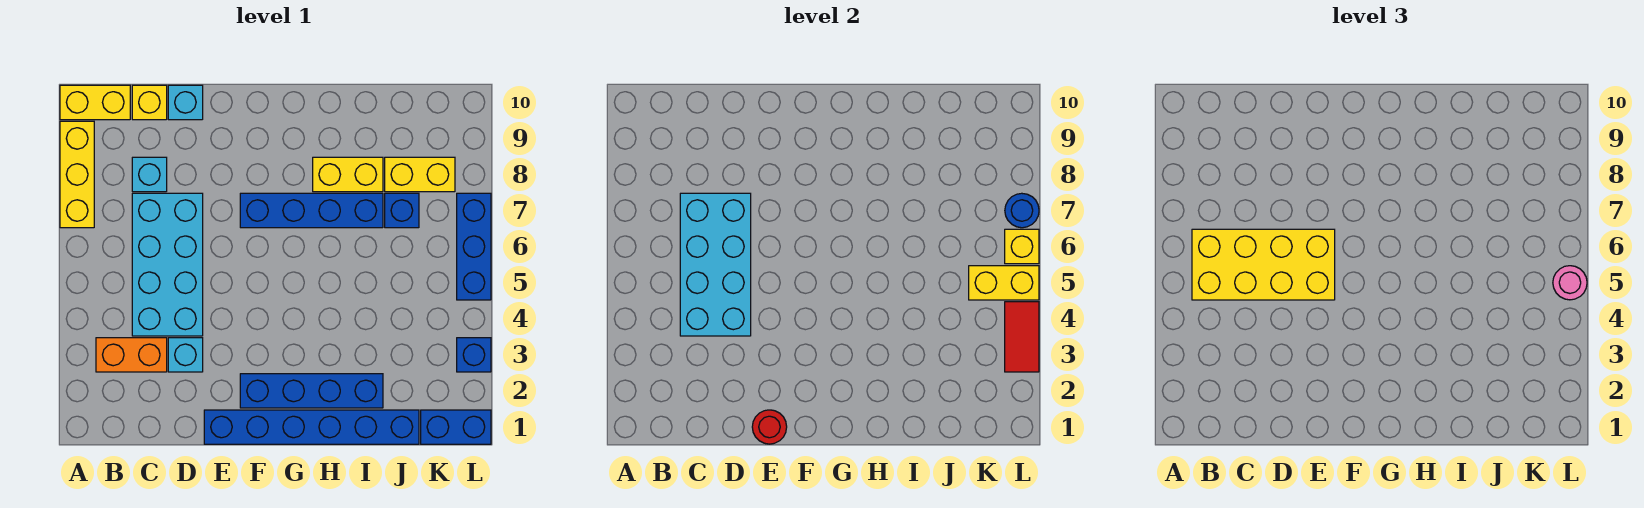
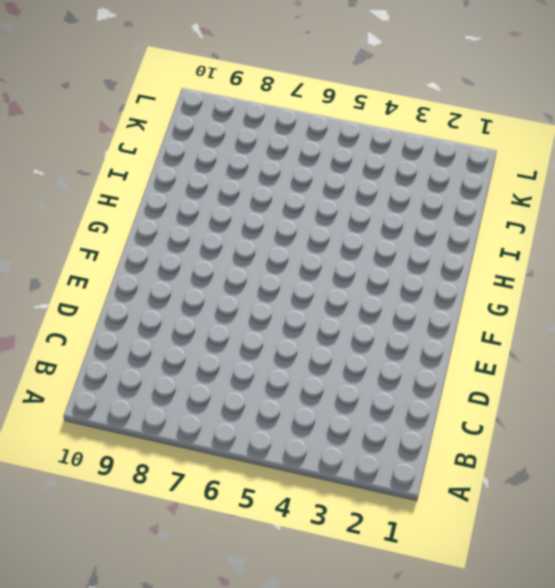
none -> yellow brick A7:A9 level 1
none -> yellow brick A10:B10 level 1
none -> orange brick B3:C3 level 1

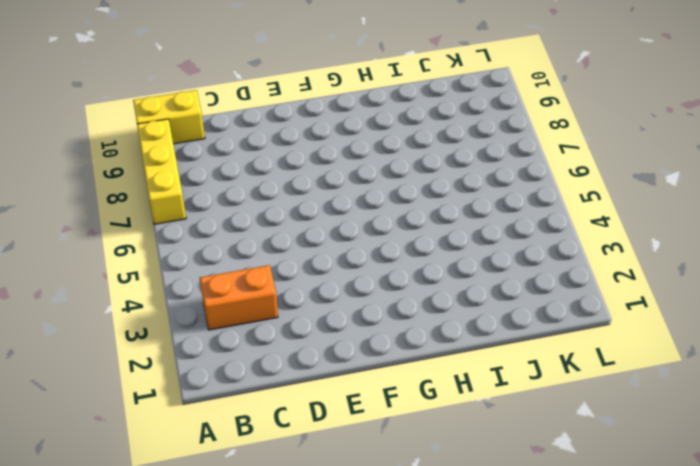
none -> cyan brick C4:D7 level 1
none -> cyan brick C8 level 1
none -> yellow brick C10 level 1

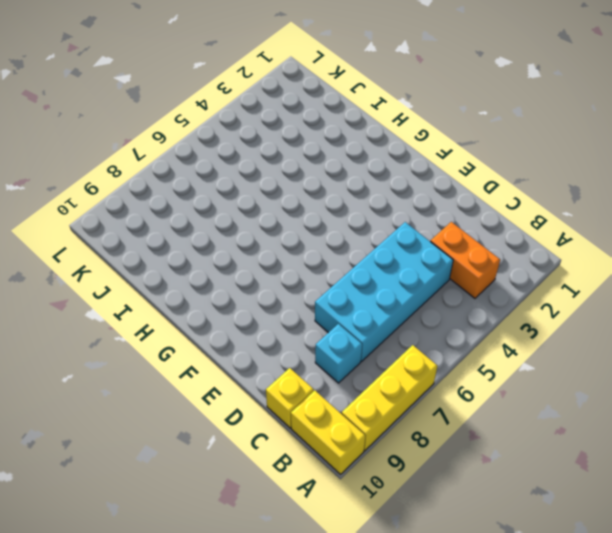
none -> cyan brick D3 level 1
none -> cyan brick D10 level 1
none -> blue brick E1:J1 level 1

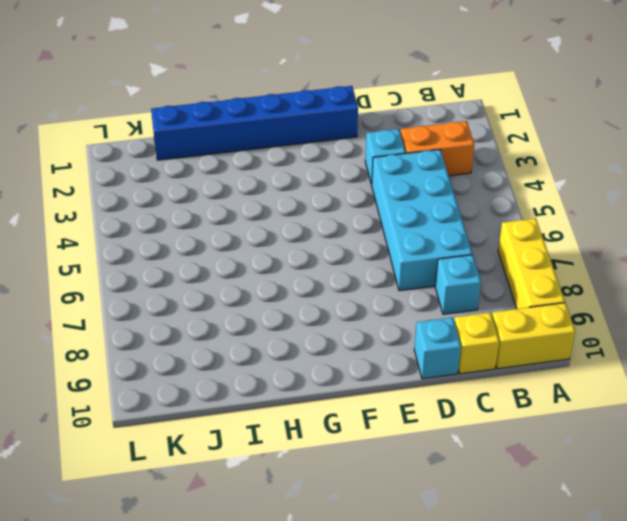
none -> blue brick F2:I2 level 1
none -> blue brick F7:I7 level 1
none -> yellow brick H8:I8 level 1

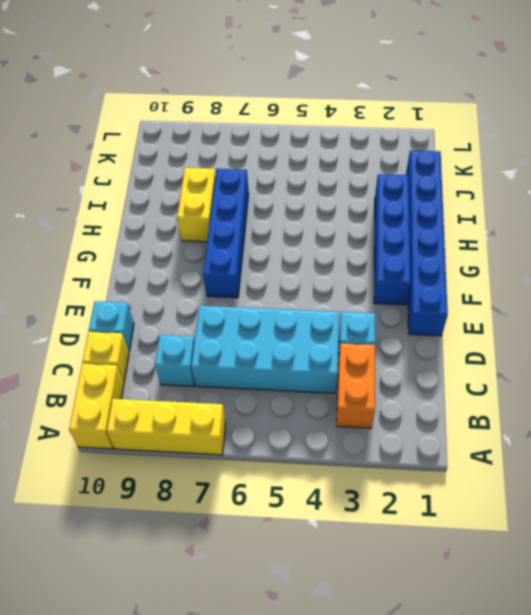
none -> blue brick J7 level 1
none -> yellow brick J8:K8 level 1
none -> blue brick K1:L1 level 1

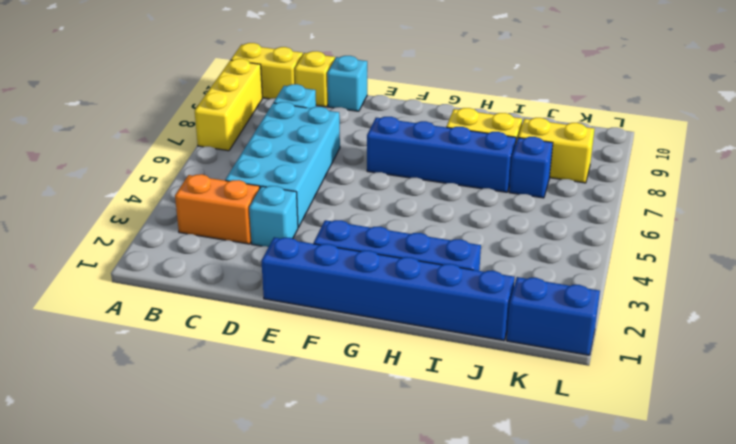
none -> blue brick L3 level 1
none -> blue brick L5:L7 level 1
none -> cyan brick C4:D7 level 2

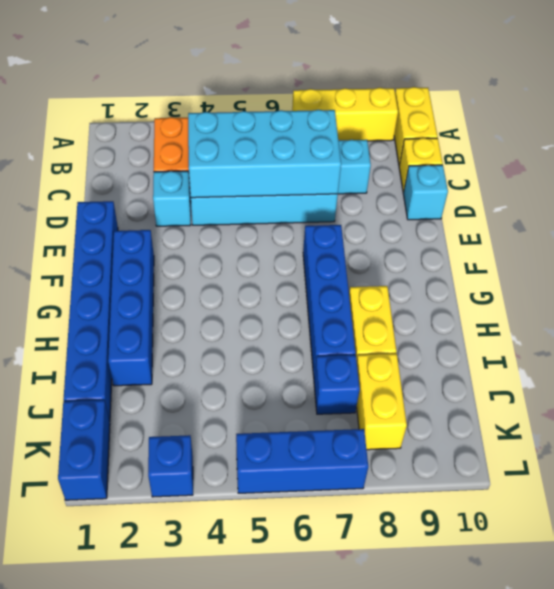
none -> red round brick E1 level 2
none -> yellow brick K5:L5 level 2
none -> red tile L3:L4 level 2

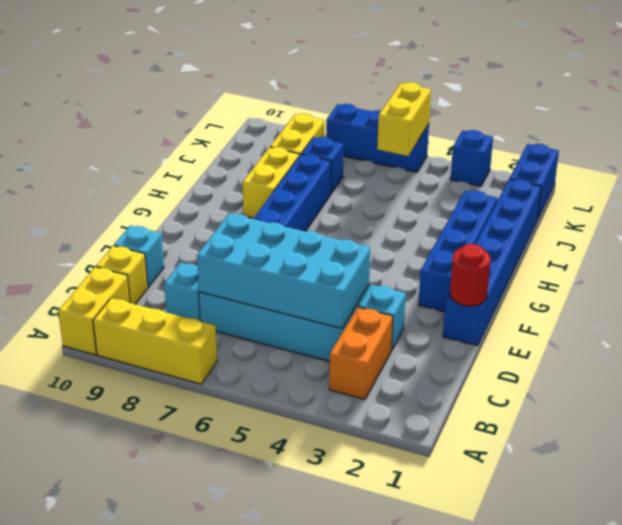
none -> red tile L3:L4 level 2
none -> yellow brick L6 level 2
none -> blue round brick L7 level 2

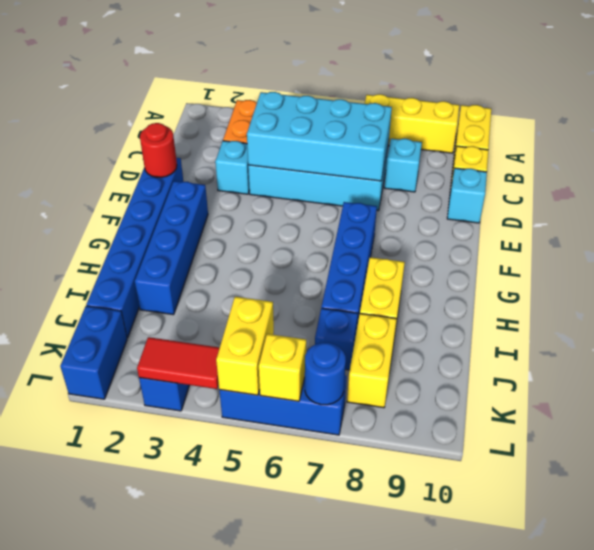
none -> yellow brick B5:E6 level 3
none -> pink round brick L5 level 3

